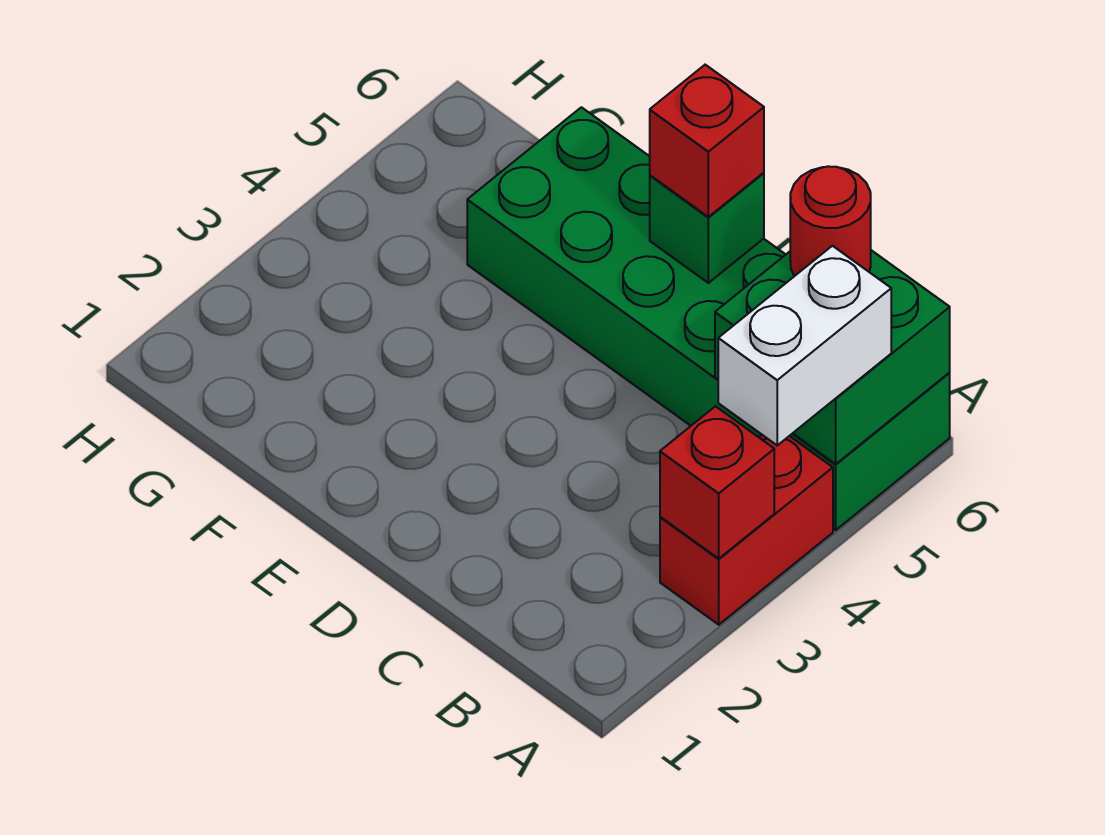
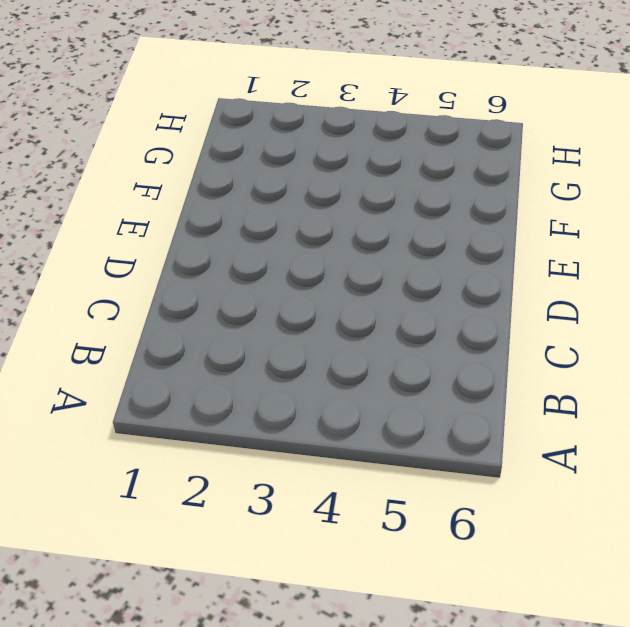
none -> red brick A3:A4 level 1
none -> green brick A5:F6 level 1

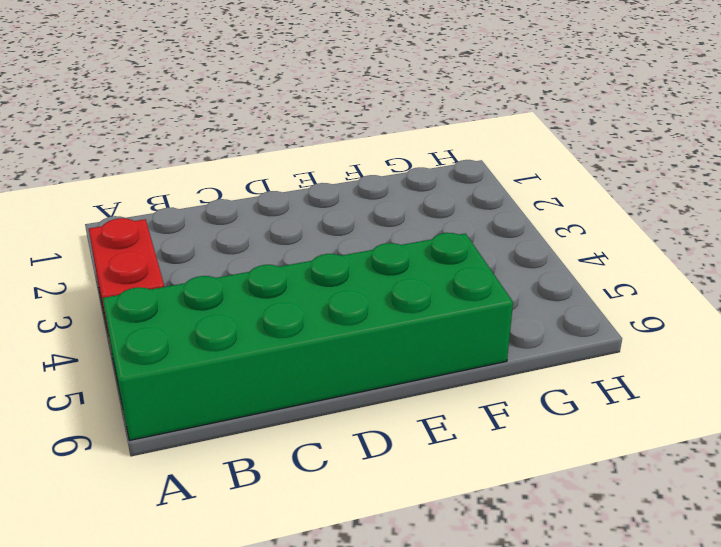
none -> red brick A3 level 2
none -> green brick A5:B6 level 2

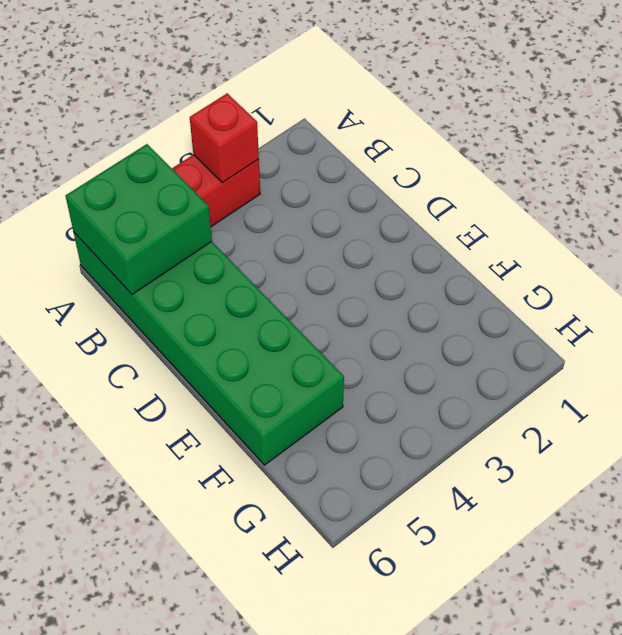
none -> green brick D6 level 2
none -> white brick A4:A5 level 3

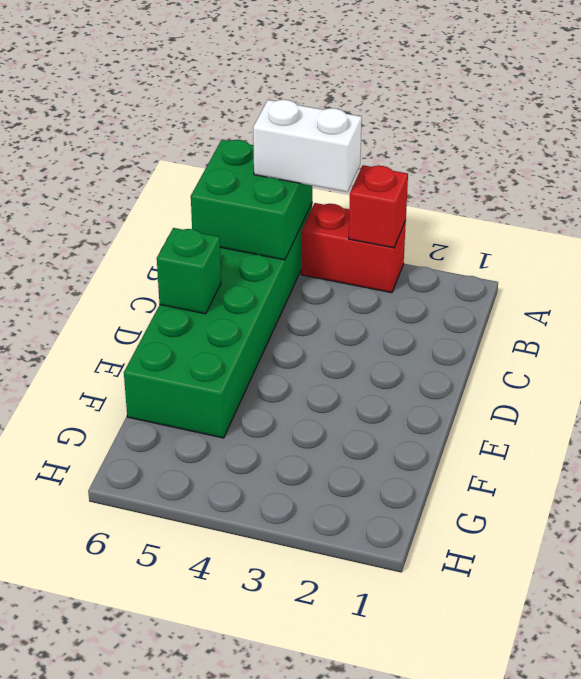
none -> red round brick B6 level 3
none -> red brick D6 level 3

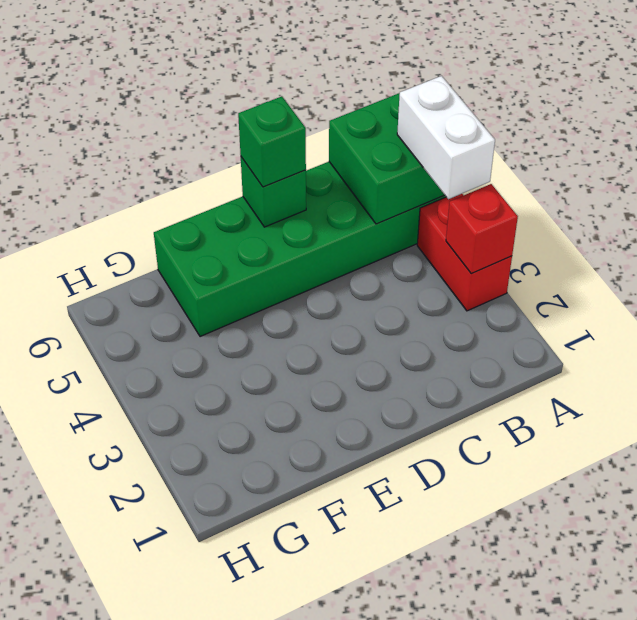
green brick D6 level 3 -> red brick D6 level 3
none -> red round brick B6 level 3

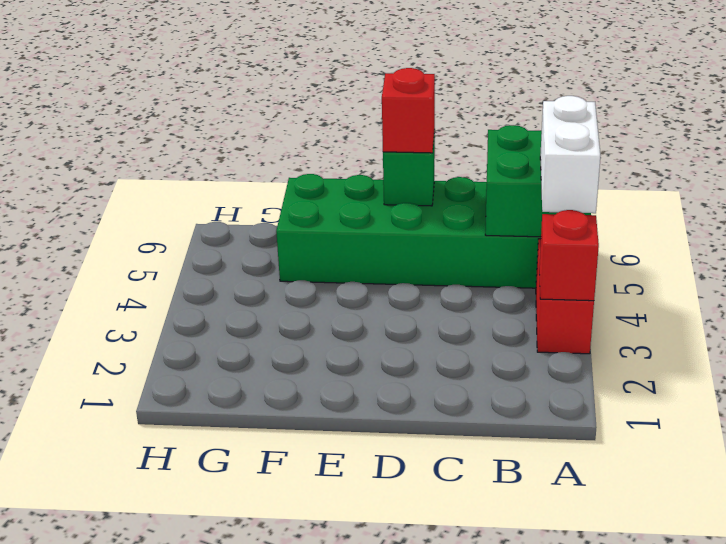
none -> red round brick B6 level 3

